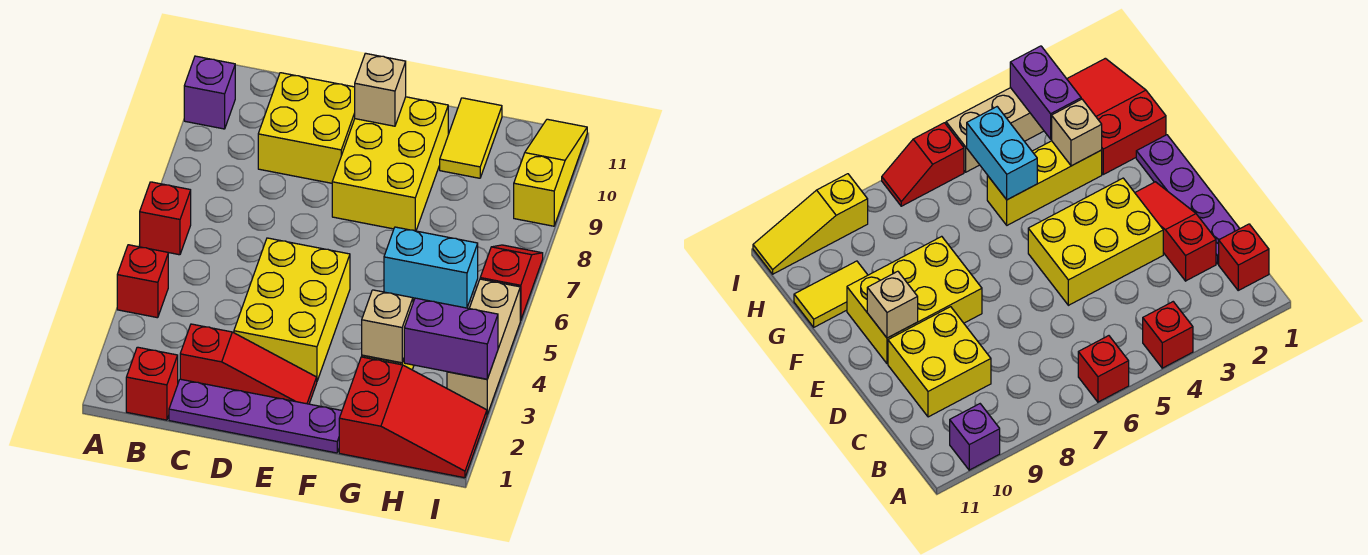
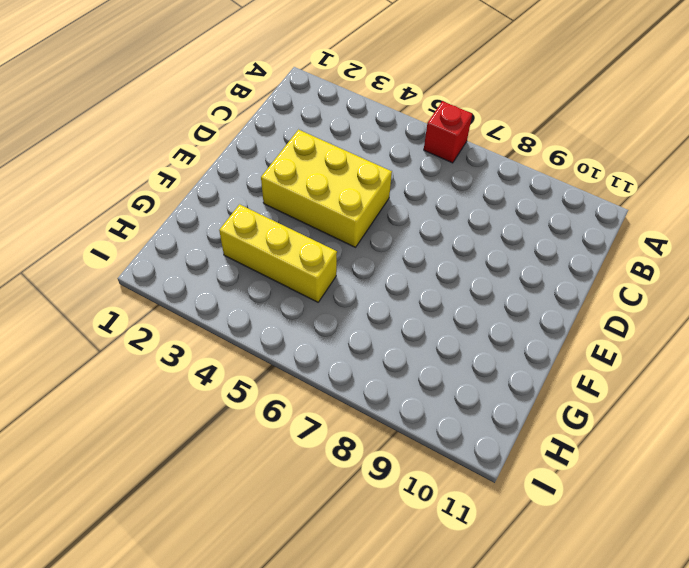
none -> red brick A4 level 1
none -> purple brick A10 level 1
none -> red brick B1 level 1

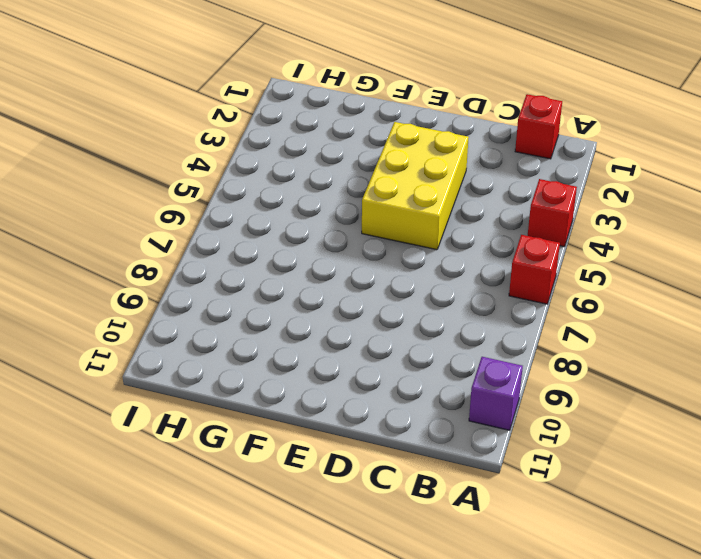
none -> purple plate C1:F1 level 1
none -> red slope C2:E2 level 1 top C
none -> yellow brick C9:D10 level 1

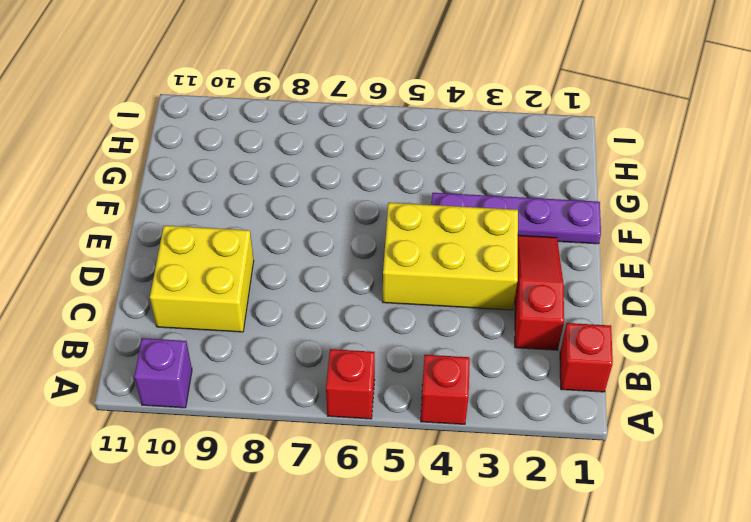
purple plate F1:F4 level 1 -> purple plate C1:F1 level 1
none -> yellow brick E8:F10 level 1
none -> red slope G1:I2 level 1 top G
none -> yellow brick G3:G5 level 1

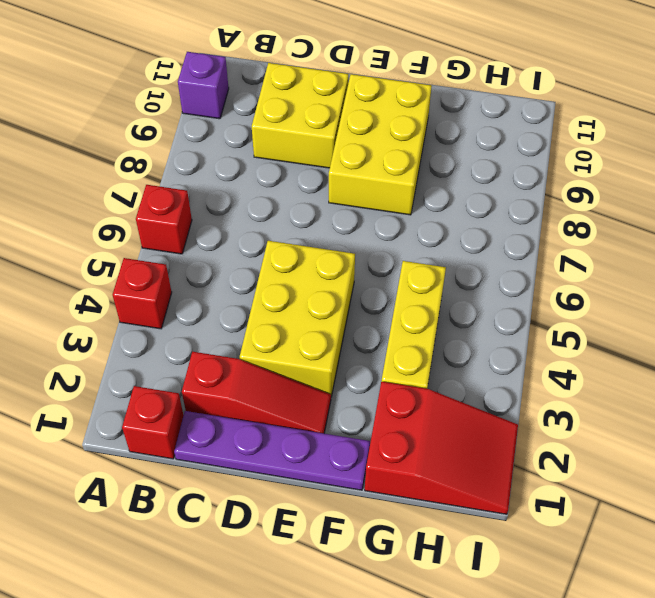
none -> yellow tile G10:G11 level 1
none -> tan brick I3:I5 level 1
none -> red slope I6:I7 level 1 top 6

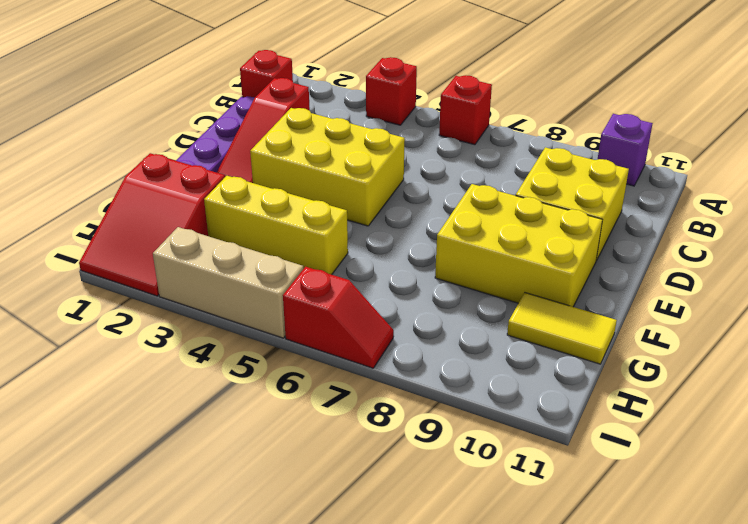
none -> yellow slope I9:I11 level 1 top 9
none -> tan brick E10 level 2
none -> tan brick G3 level 2

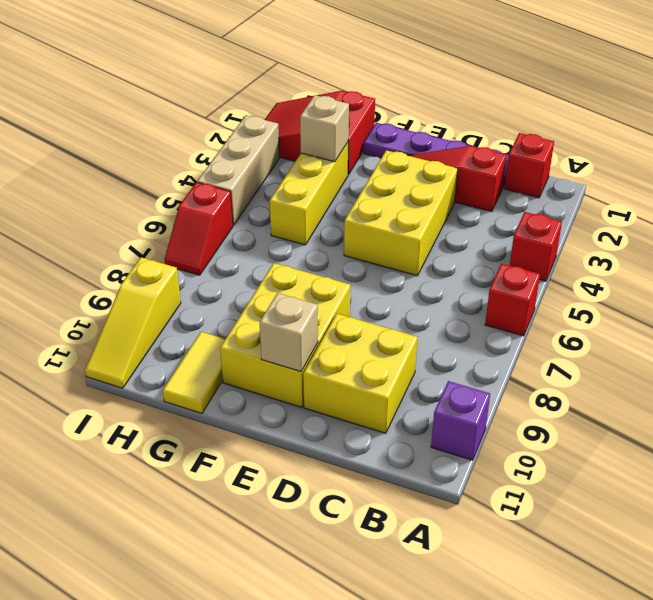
none -> cyan brick G5:H5 level 2
none -> purple brick H3:I3 level 2

